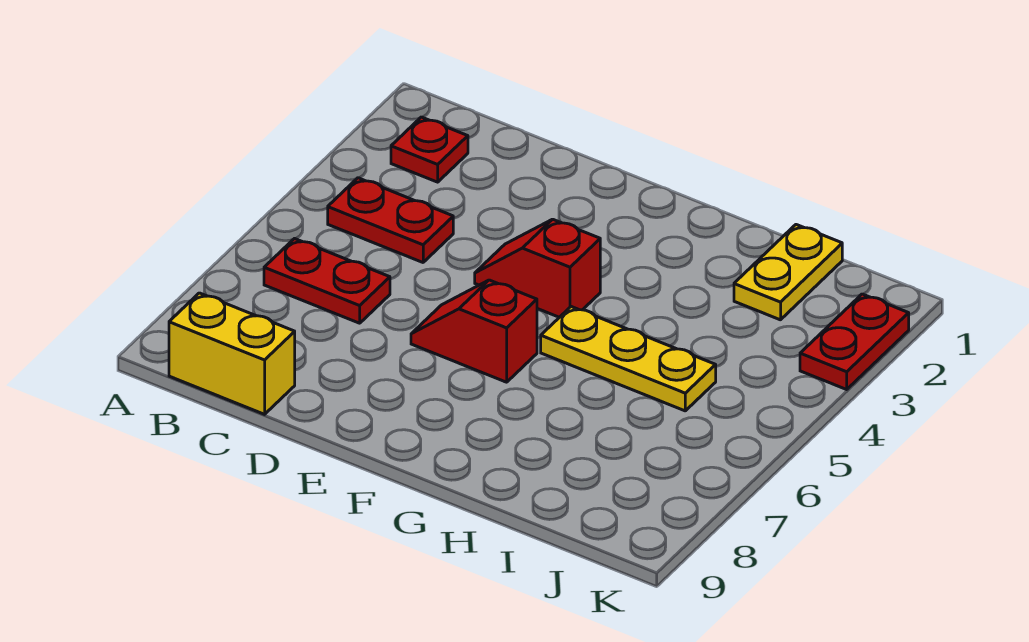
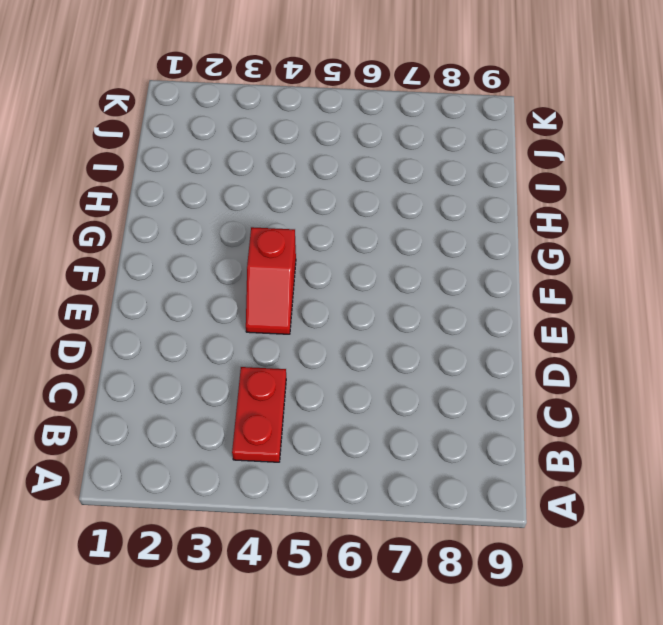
none -> red plate B2 level 1
none -> red plate B6:C6 level 1

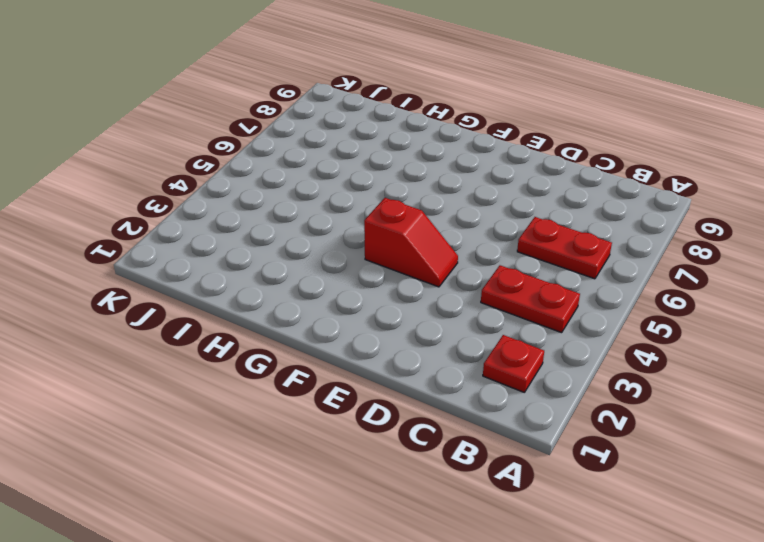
none -> yellow brick B9:C9 level 1
none -> red slope E6:F6 level 1 top F

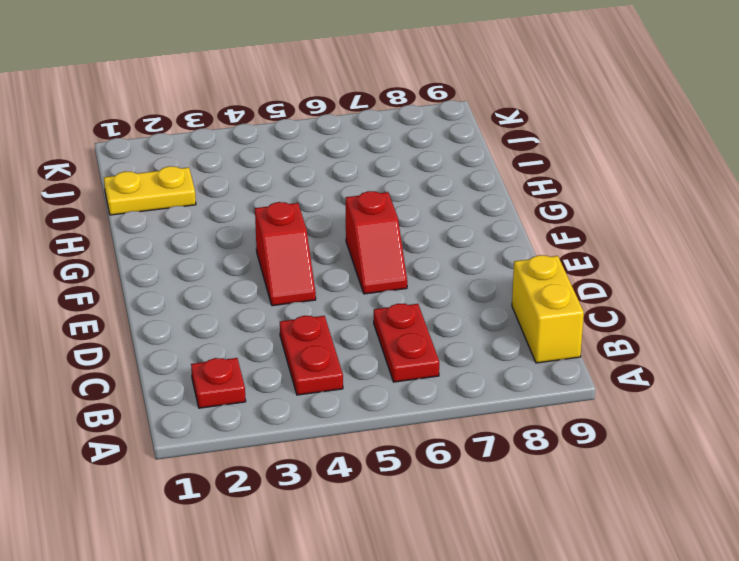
none -> yellow plate G5:I5 level 1
none -> red plate K2:K3 level 1

